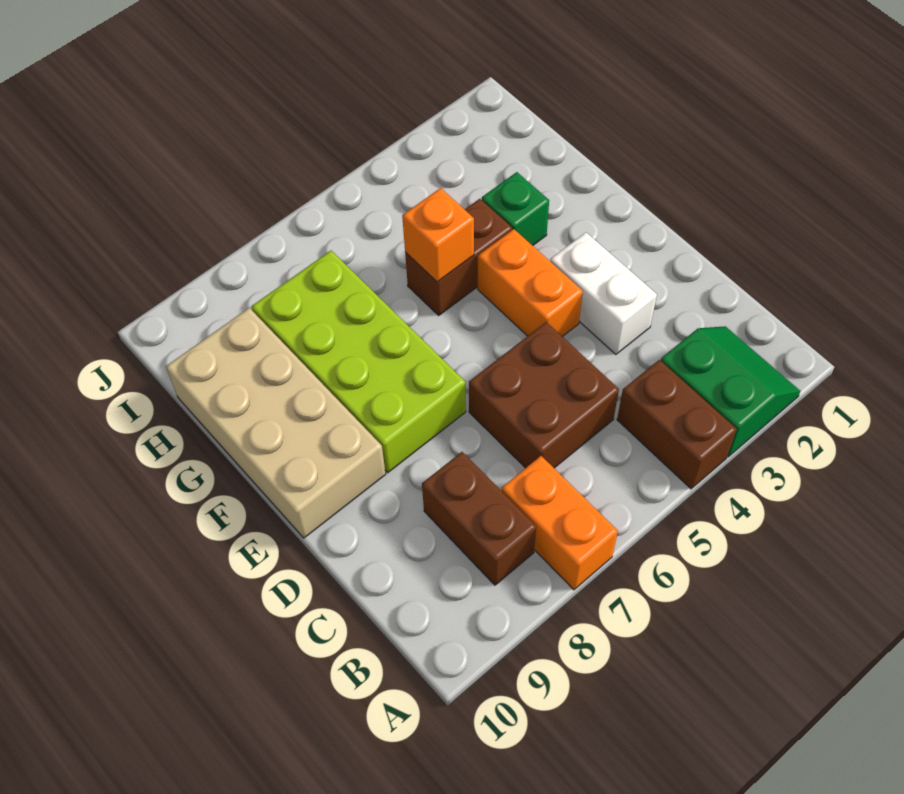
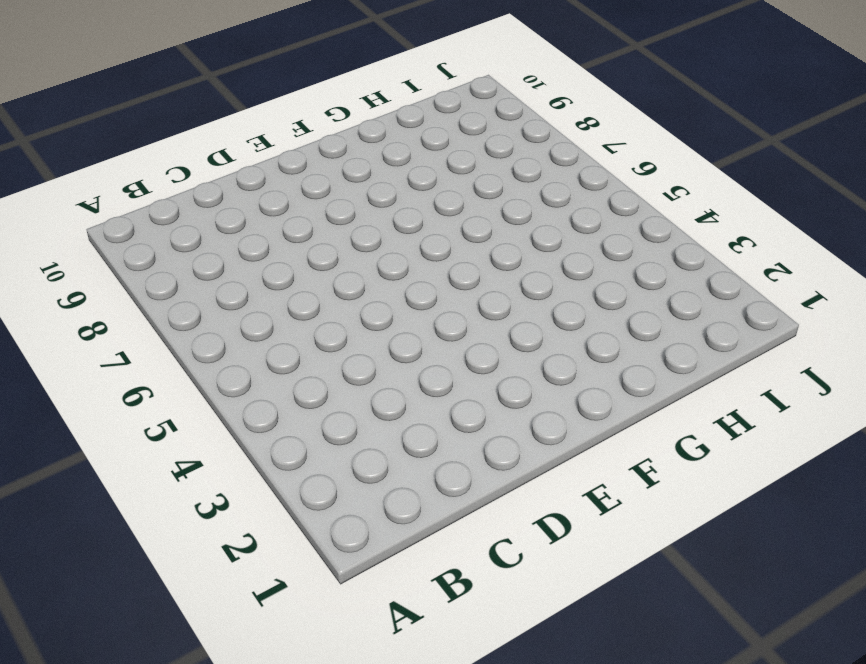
none -> green slope A2:B3 level 1 top 3
none -> brown brick A4:B4 level 1
none -> orange brick A7:B7 level 1

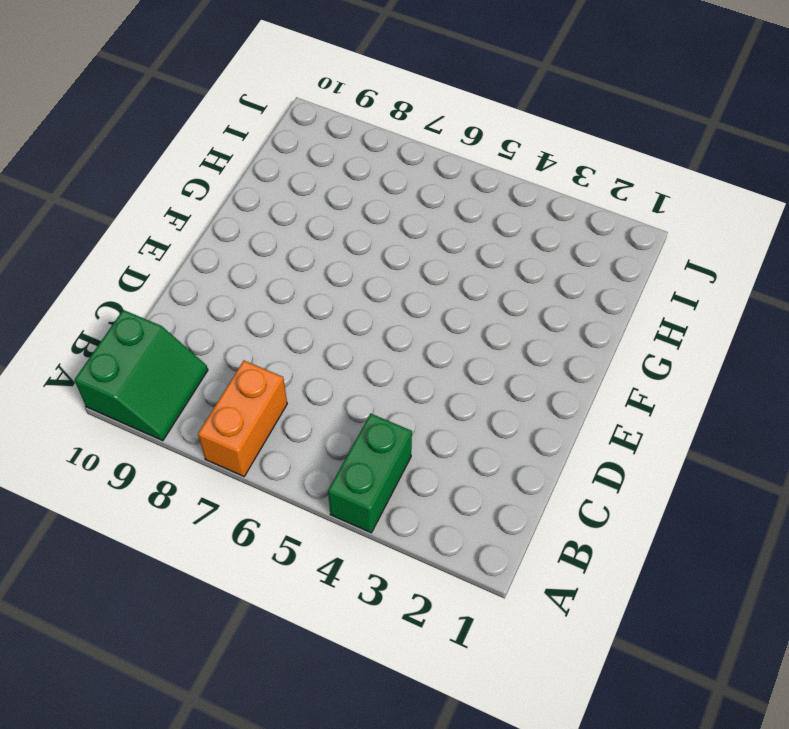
green brick A4:B4 level 1 -> brown brick A4:B4 level 1
green slope A9:B10 level 1 top 10 -> green slope A2:B3 level 1 top 3
none -> brown brick B8:C8 level 1
none -> brown brick C5:D6 level 1
none -> white brick D3:E3 level 1

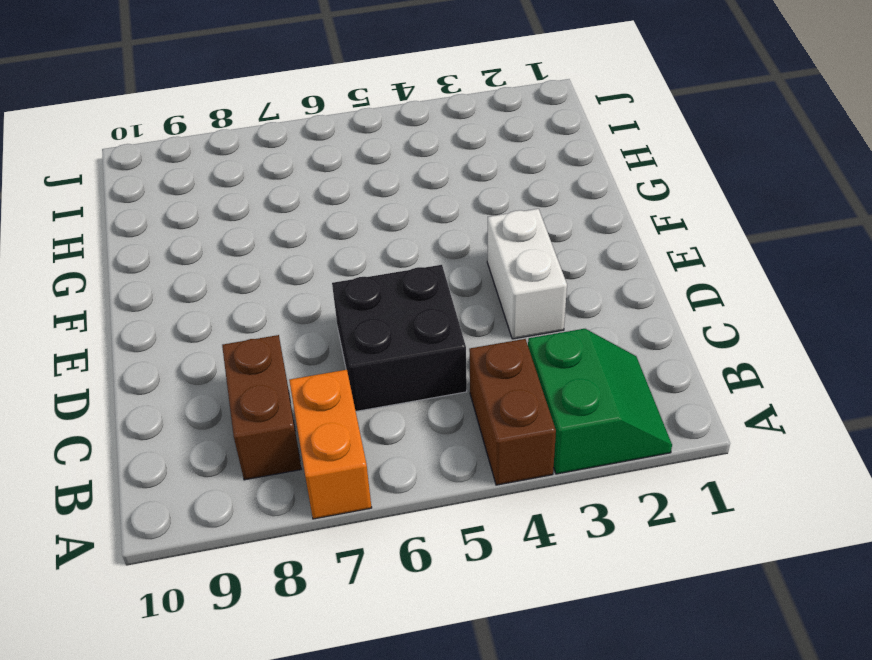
black brick C5:D6 level 1 -> brown brick C5:D6 level 1
none -> orange brick E4:F4 level 1
none -> lime brick E7:H8 level 1
none -> tan brick E9:H10 level 1

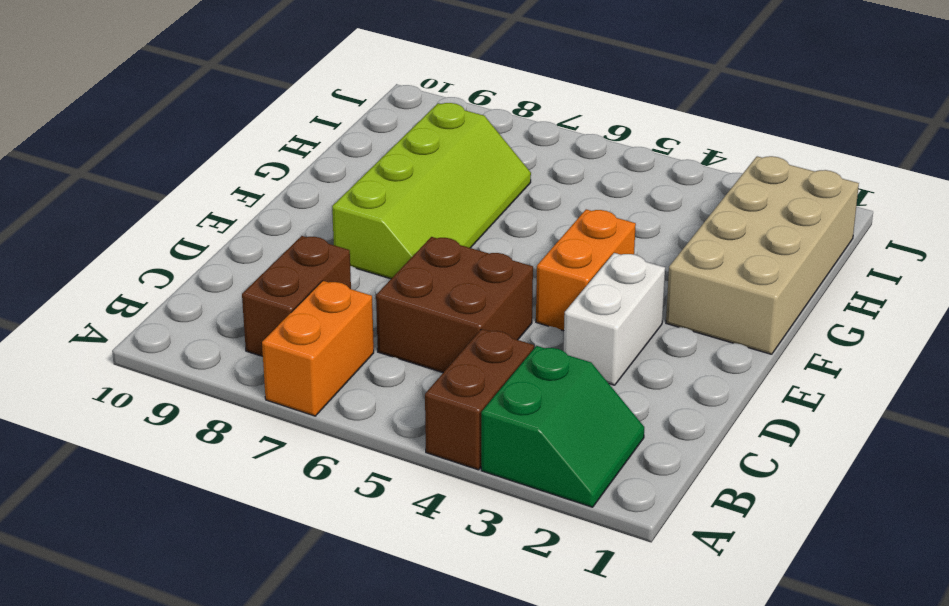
lime slope E7:H8 level 1 top 8 -> lime brick E7:H8 level 1
tan brick F1:I2 level 1 -> tan brick E9:H10 level 1
none -> green brick G3 level 1
none -> brown brick G4:G5 level 1
none -> orange brick G5 level 2

